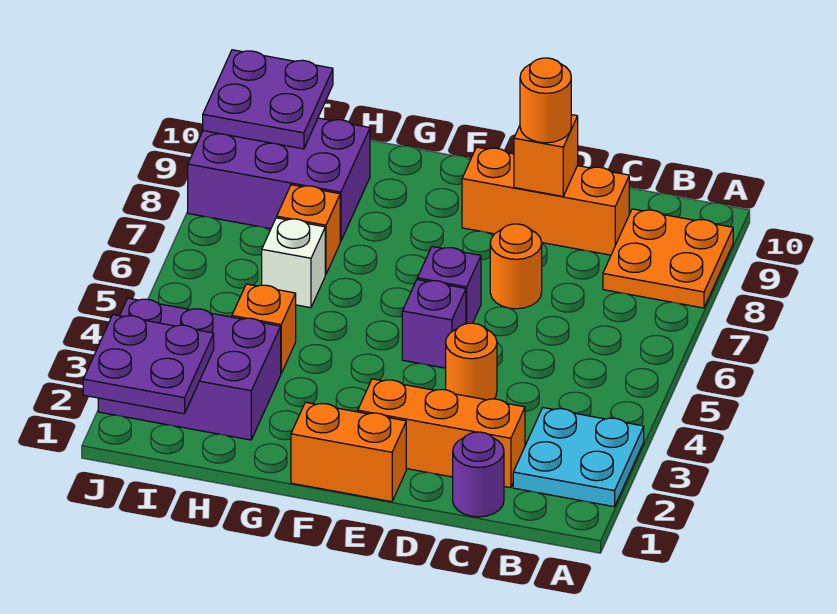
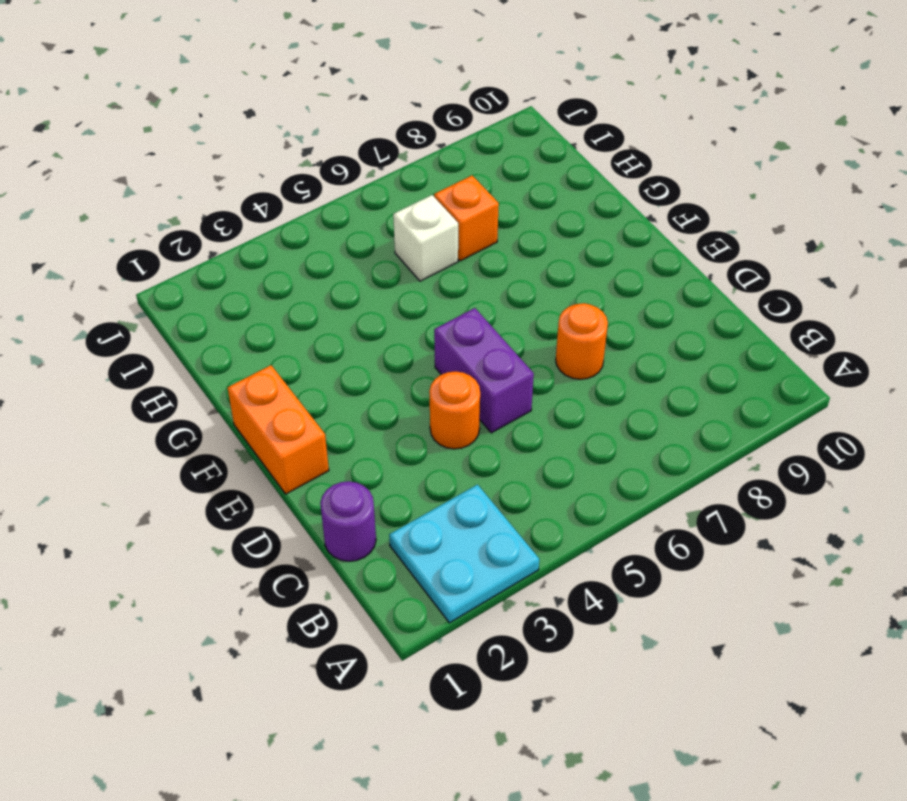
purple brick D5:E5 level 1 -> purple brick E5 level 1
none -> orange plate A8:B9 level 1
none -> orange brick C2:E2 level 1
none -> orange brick C9:E9 level 1

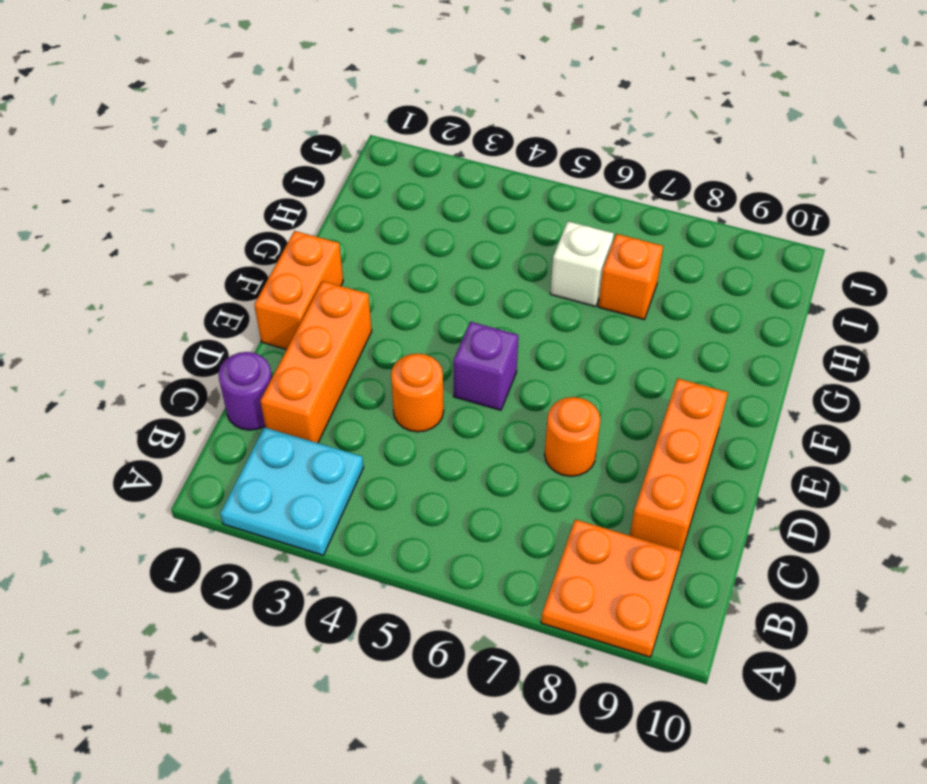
none -> purple brick E6 level 1
none -> purple brick H2:J3 level 1
none -> orange brick H4 level 1

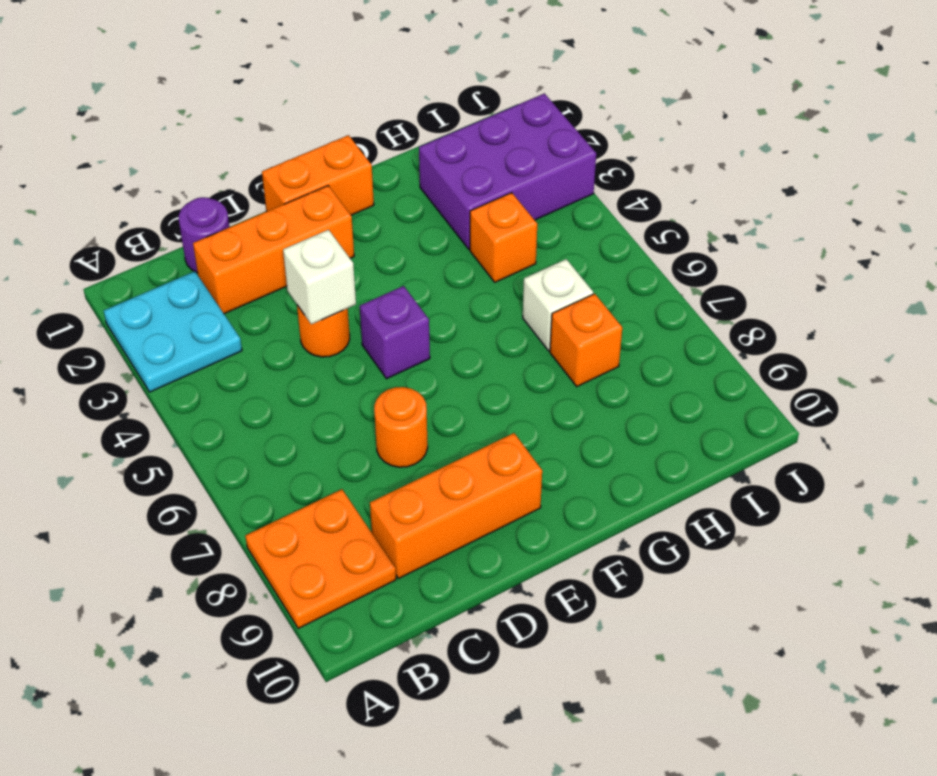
white brick D4 level 2 -> none
none -> purple brick E6 level 1
none -> purple brick H8:J9 level 1
none -> orange brick D9 level 2

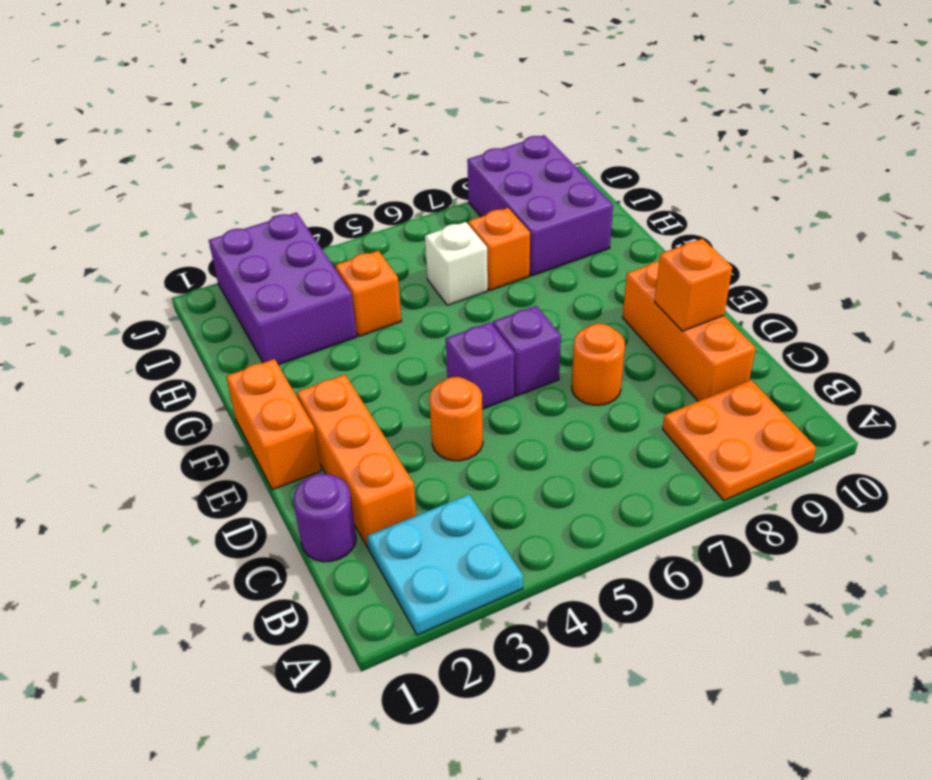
none -> purple plate I1:J2 level 2
none -> purple plate I9:J10 level 2
none -> orange round brick D9 level 3

